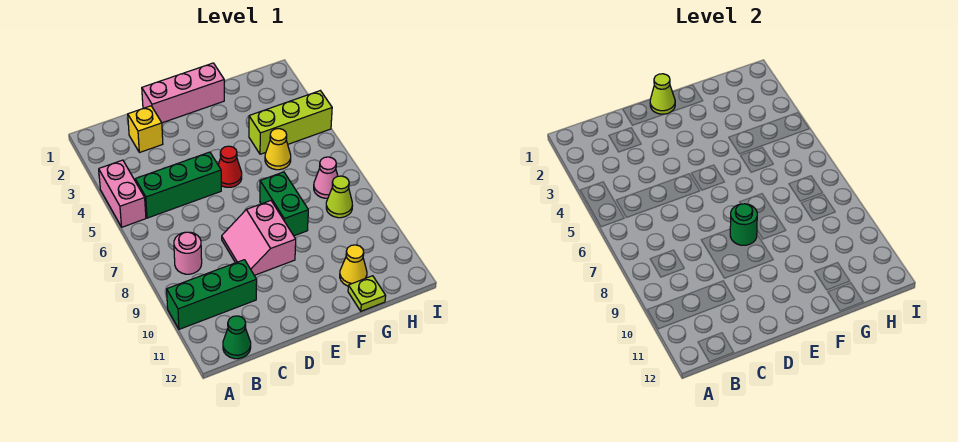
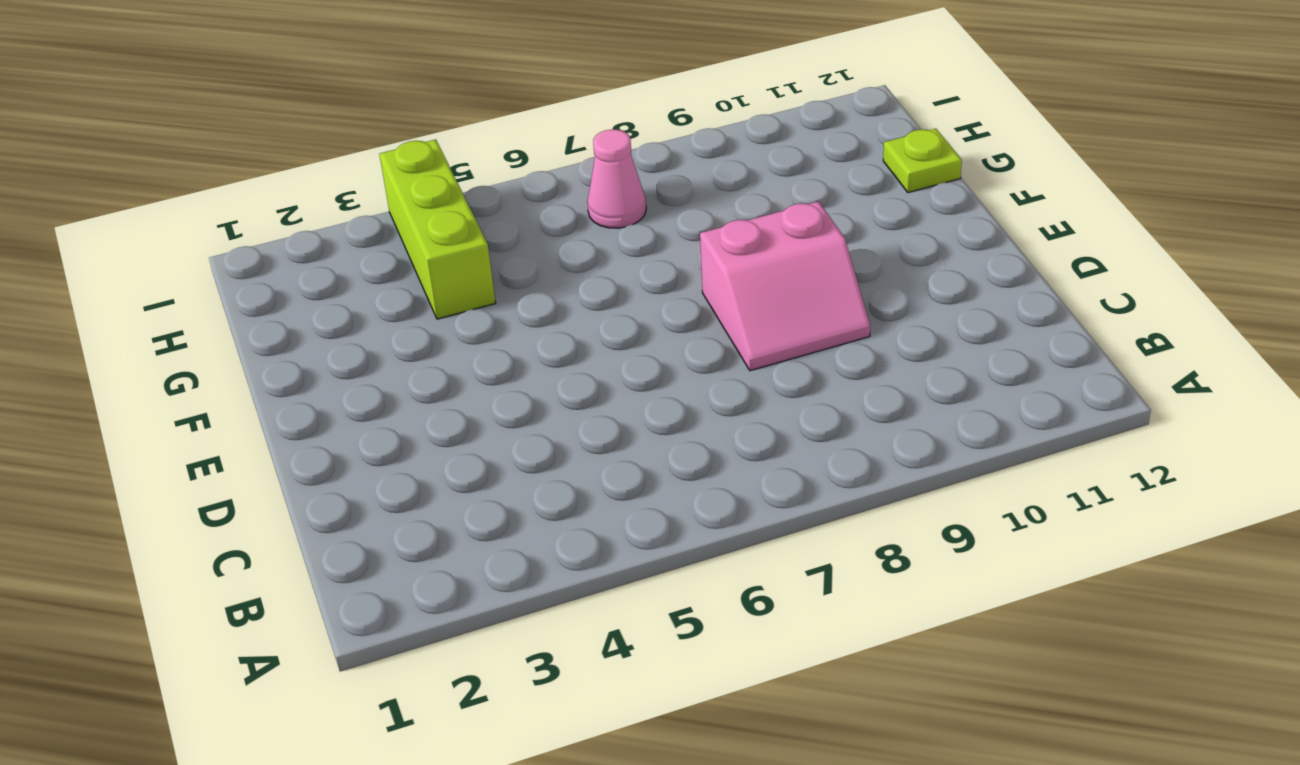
none -> pink brick A4:A5 level 1
none -> green brick A10:C10 level 1
none -> green brick B5:D5 level 1

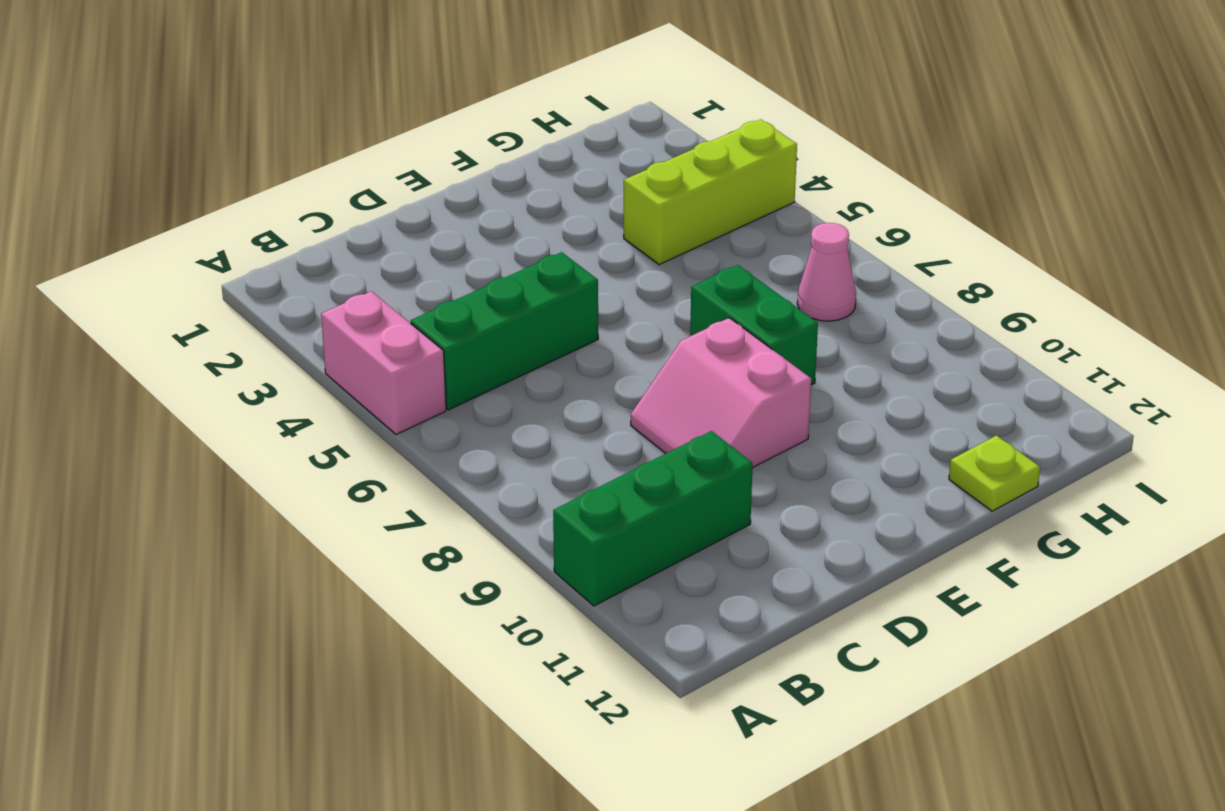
none -> pink round brick B8 level 1
none -> green cone B12 level 1
none -> yellow brick C2 level 1

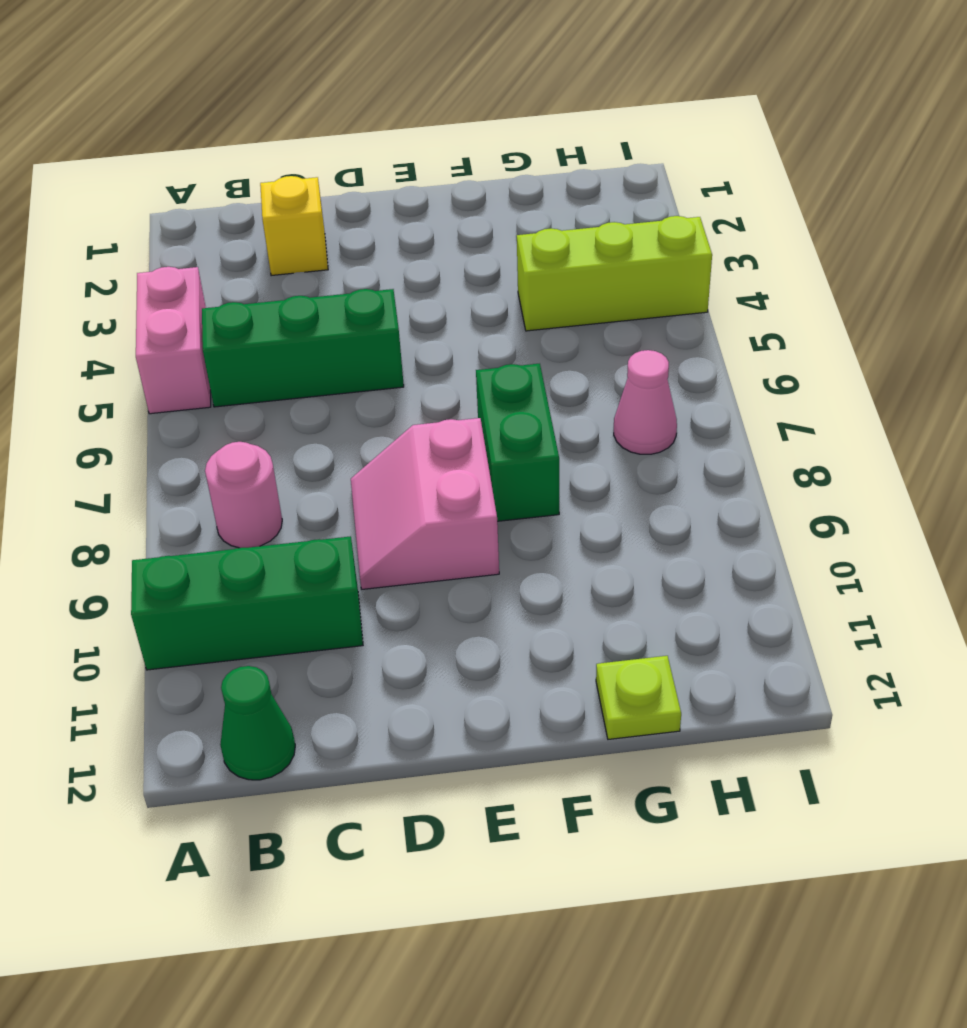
none -> pink brick D1:F1 level 1
none -> red cone E5 level 1
none -> yellow cone G5 level 1

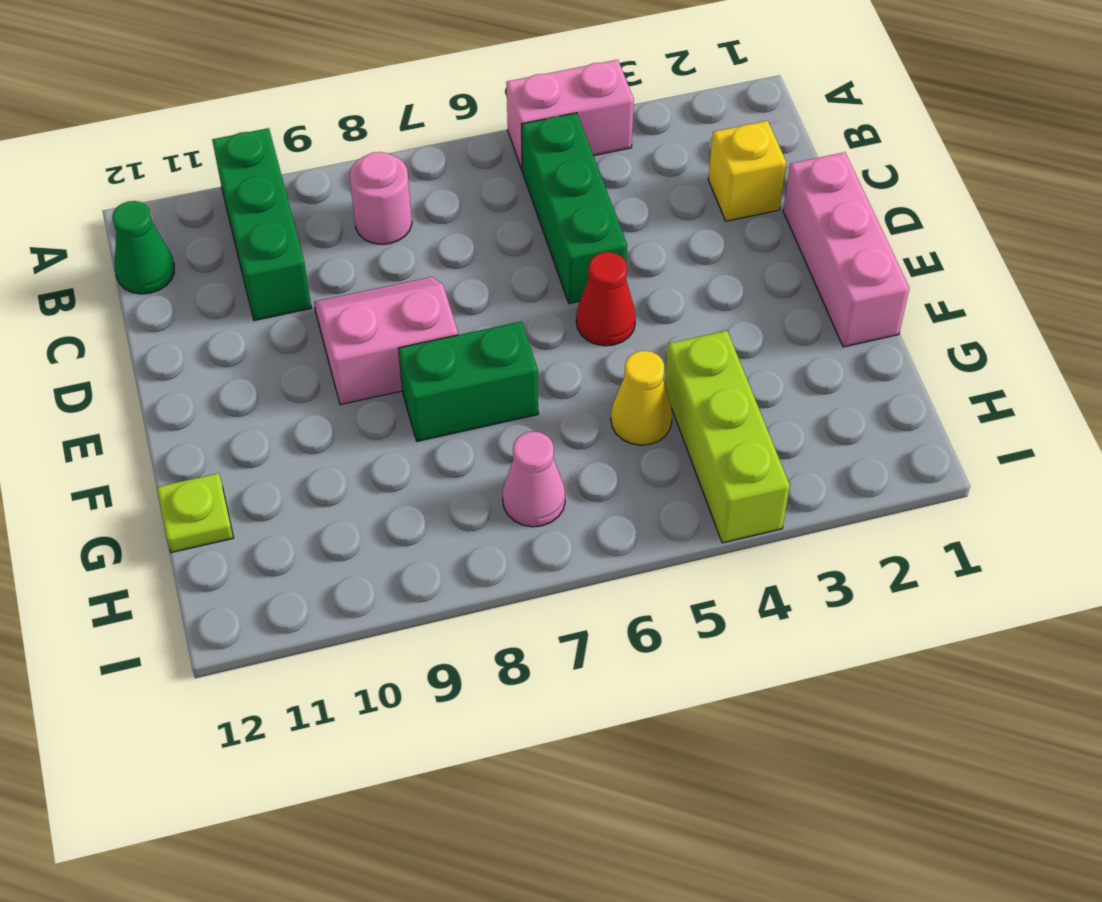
none -> yellow cone G11 level 1
none -> lime cone H8 level 1
none -> lime cone E1 level 2

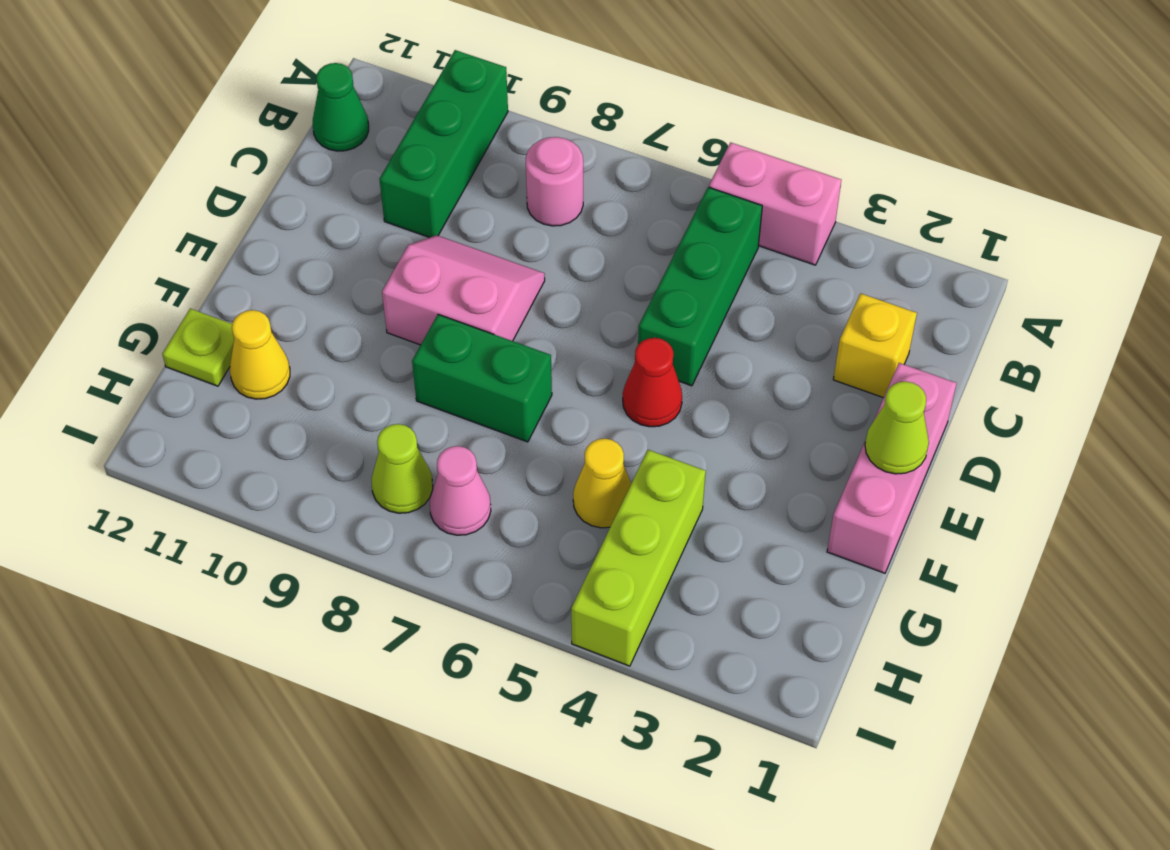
none -> green round brick E8 level 2

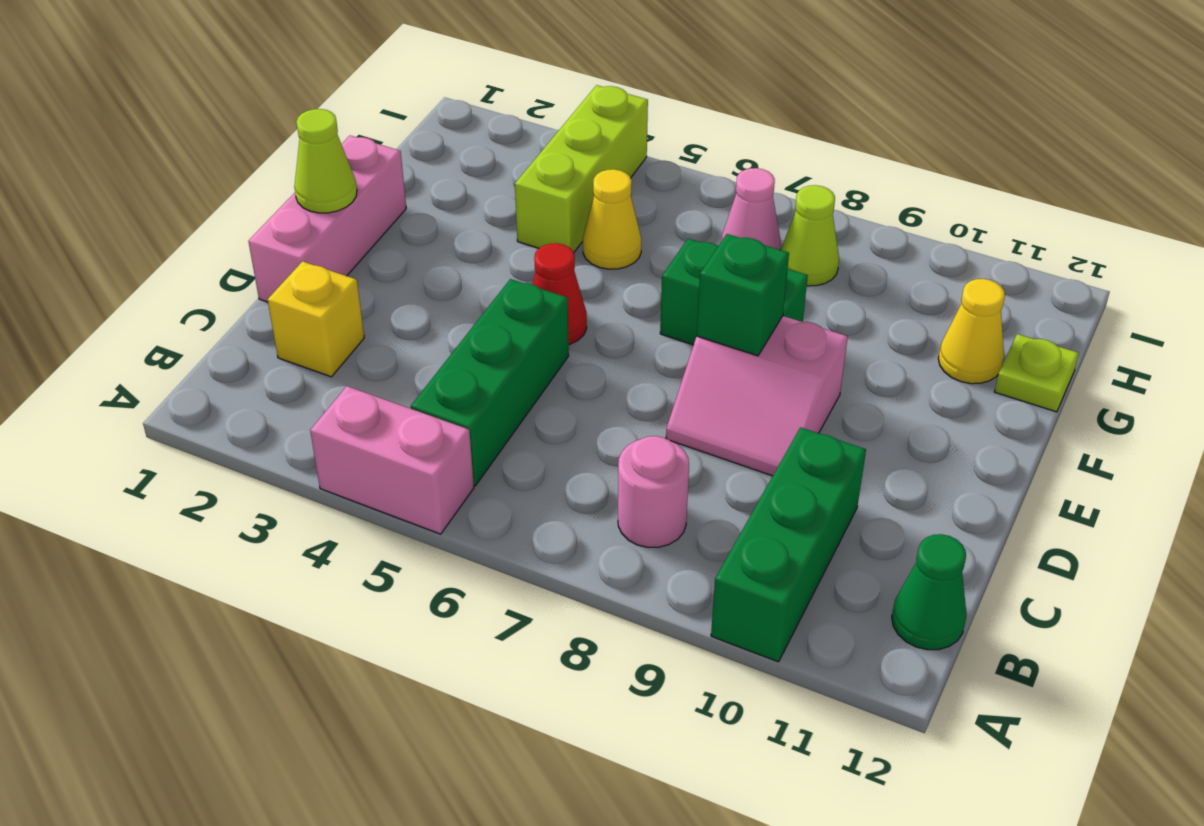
green brick E8 level 2 -> green round brick E8 level 2

